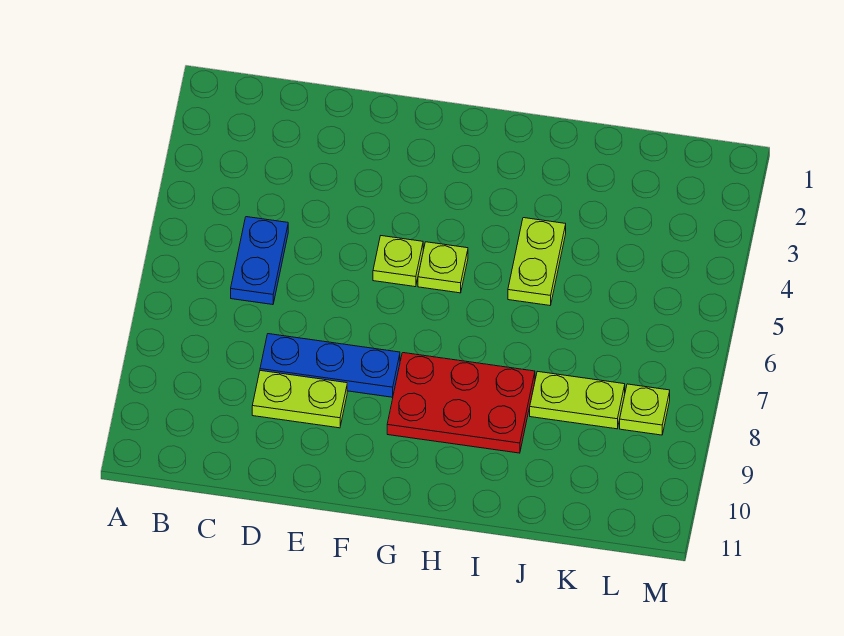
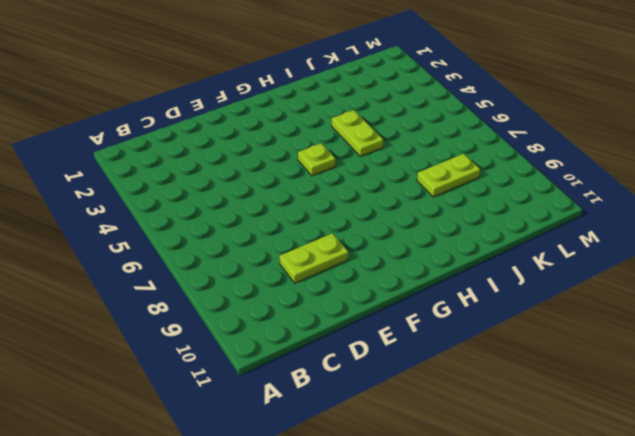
none -> blue plate C5:C6 level 1
none -> blue plate D8:F8 level 1

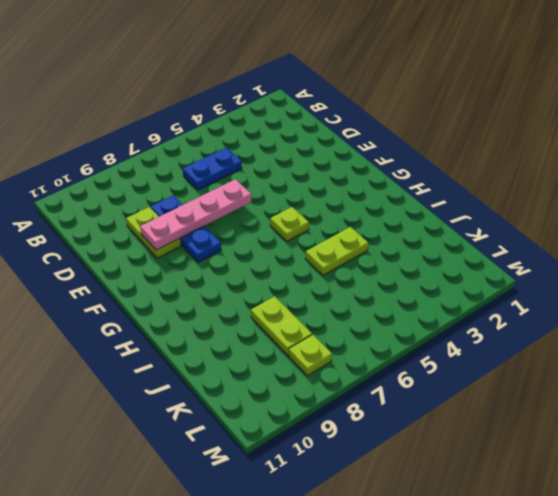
pink plate E6:E9 level 2 -> none
none -> lime plate F5 level 1
none -> red plate G8:I9 level 1

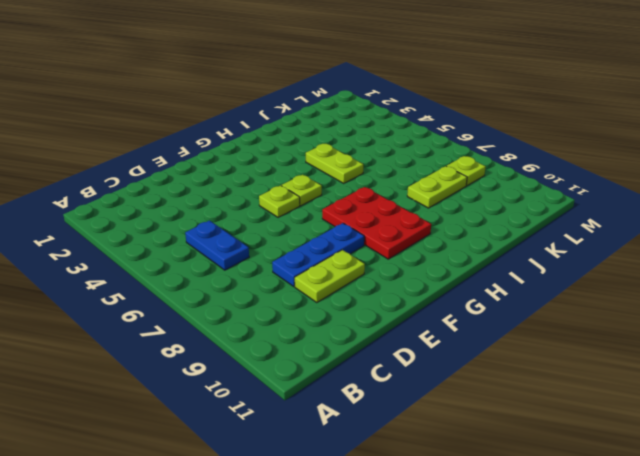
red plate G7:H9 level 1 -> red plate G8:I9 level 1

